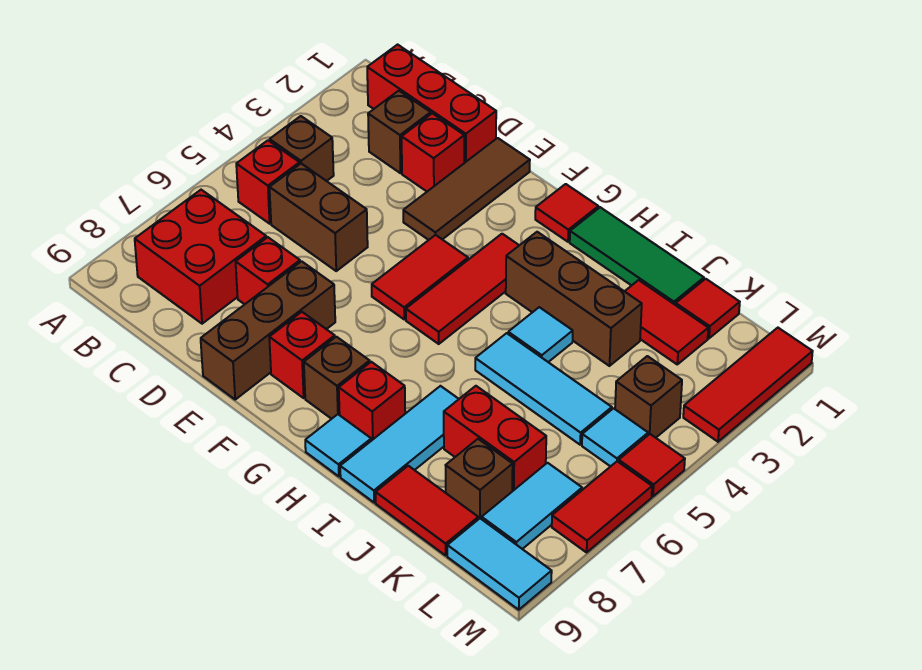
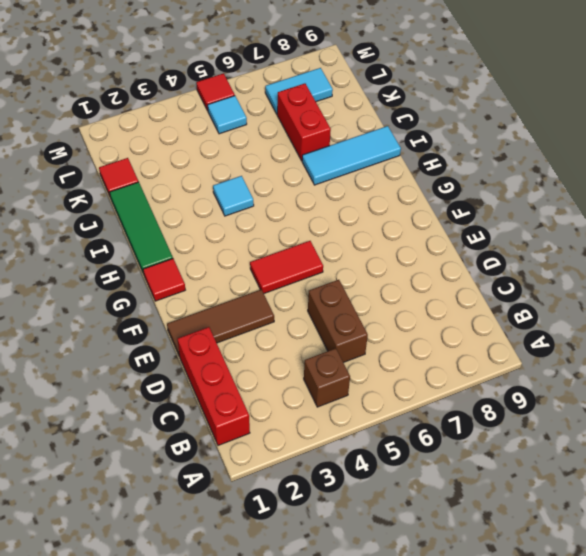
none -> red brick B5 level 1
none -> red brick B7:C8 level 1
none -> brown brick C2 level 1
none -> red brick D2 level 1

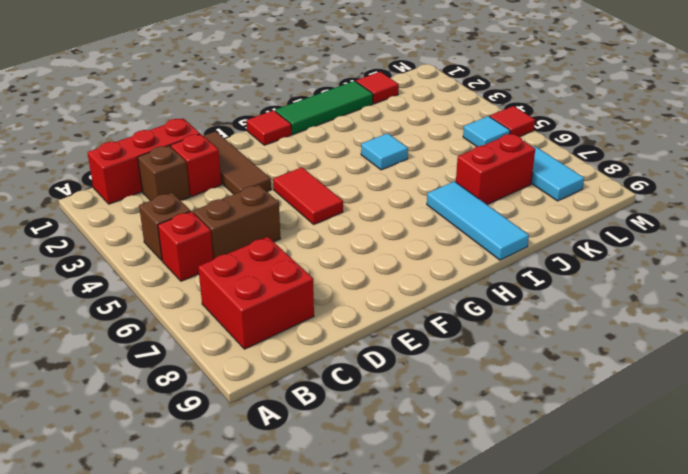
none -> red brick D7 level 1
none -> brown brick E7:E9 level 1
none -> red brick F8 level 1
none -> red tile G3:G5 level 1

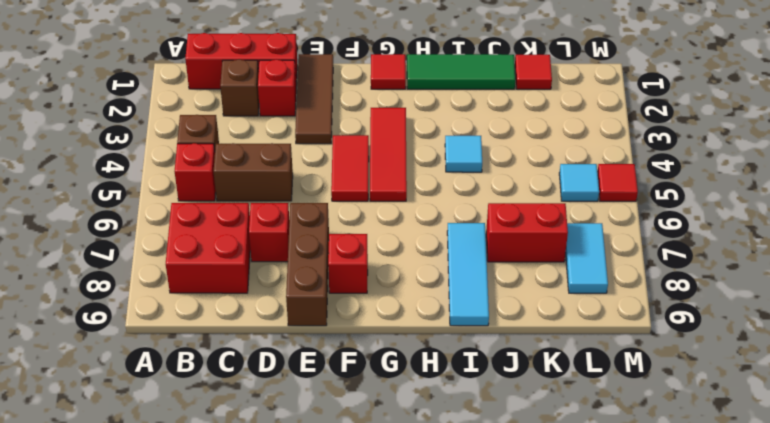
none -> brown brick G8 level 1
none -> brown brick H3:J3 level 1
none -> red brick H8 level 1
none -> cyan tile H9 level 1

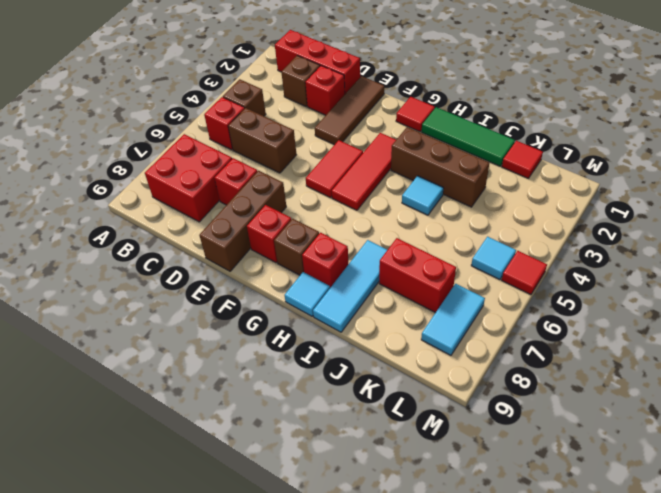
none -> cyan tile I5:K5 level 1
none -> red tile J2:K2 level 1
none -> red tile J9:K9 level 1
none -> brown brick K8 level 1

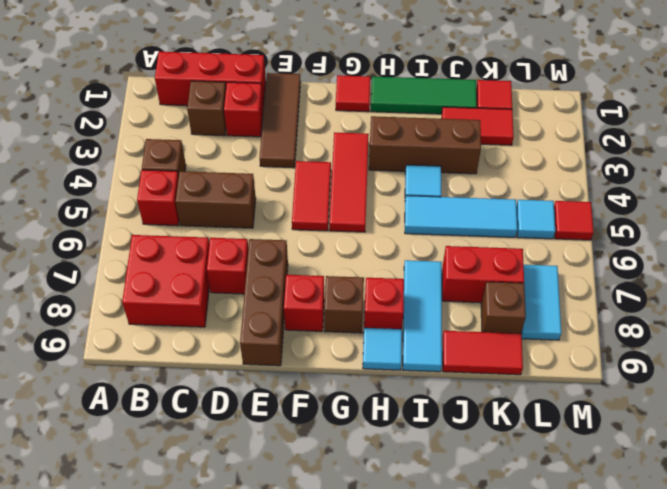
none -> brown brick L4 level 1
none -> cyan tile L9:M9 level 1
none -> red tile M1:M3 level 1
none -> red tile M6:M7 level 1

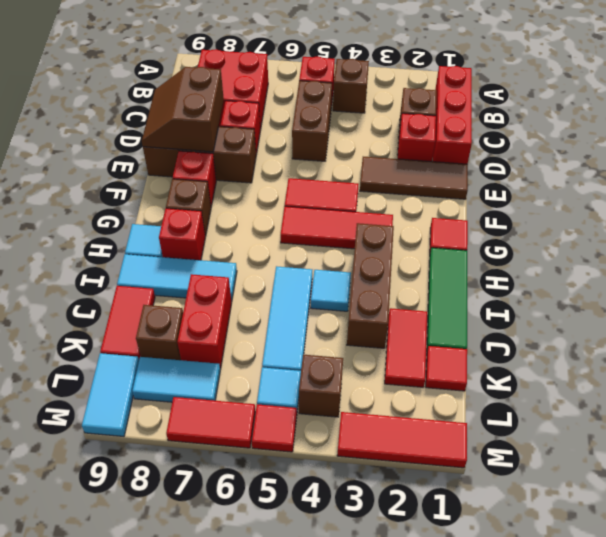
brown slope D8:E9 level 2 top 8 -> none

